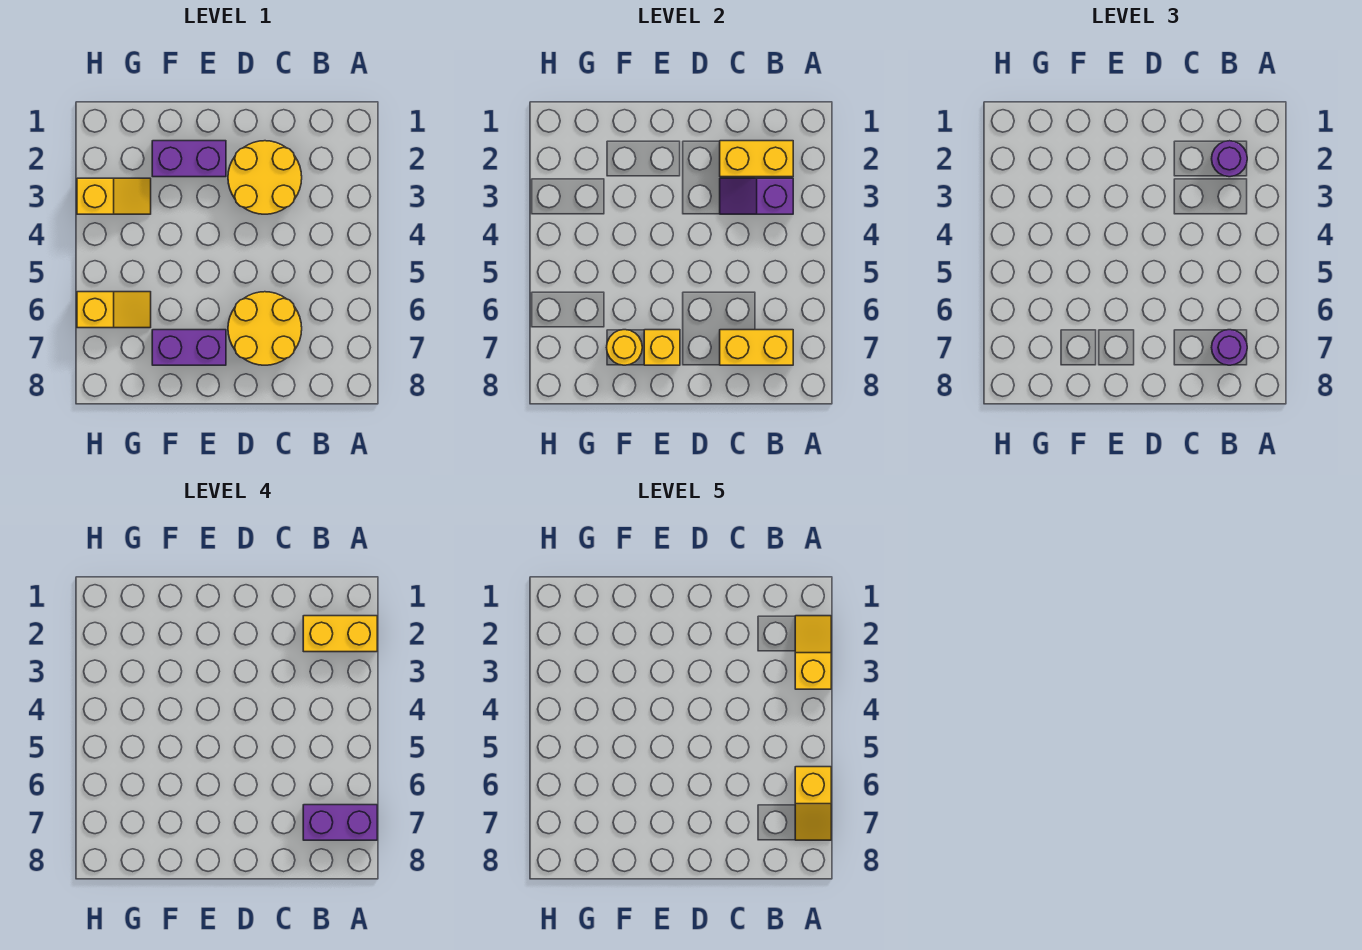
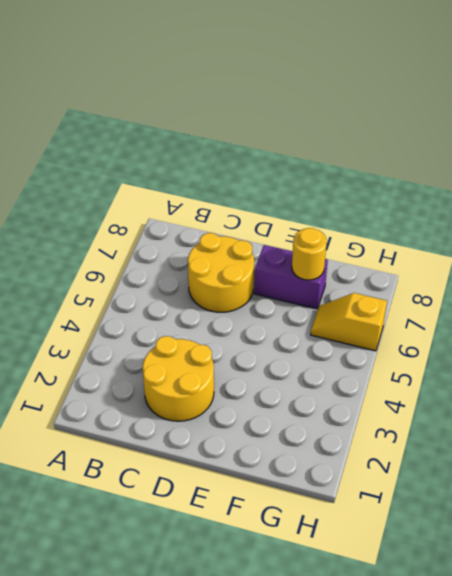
none -> purple brick E2:F2 level 1
none -> yellow slope G3:H3 level 1 top H
none -> yellow brick B2:C2 level 2

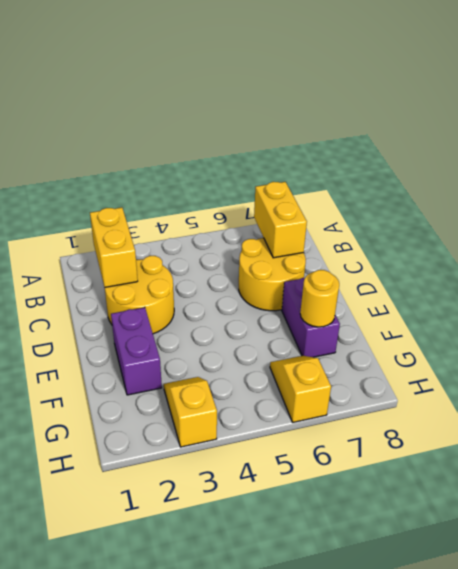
none -> purple slope B3:C3 level 2 top B
none -> yellow brick E7 level 2
none -> purple round brick B2 level 3

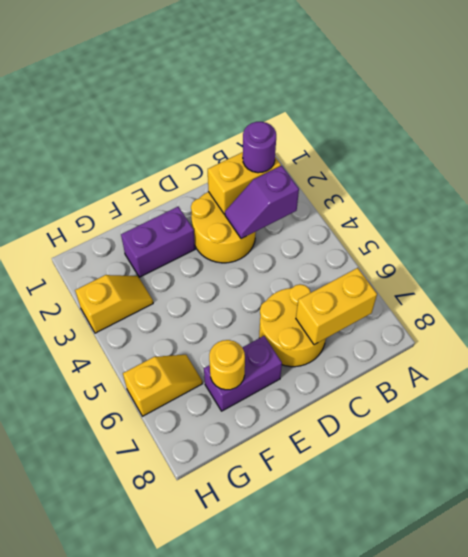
none -> yellow brick E7 level 2
none -> purple round brick B7 level 3
none -> yellow brick A2:B2 level 4

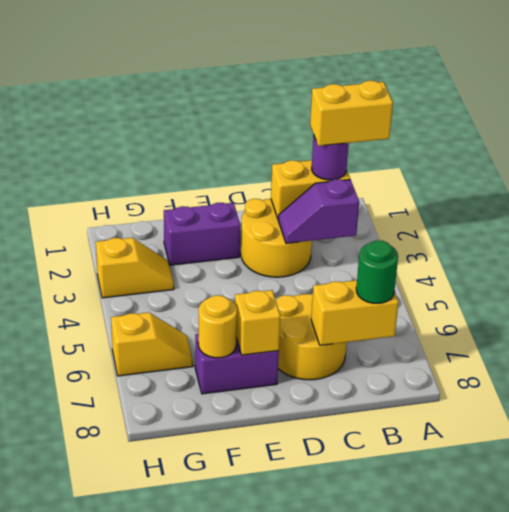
green round brick B7 level 3 -> purple round brick B7 level 3
none -> purple brick A7:B7 level 4
none -> yellow slope A2:A3 level 5 top 3
none -> yellow slope A6:A7 level 5 top 6

